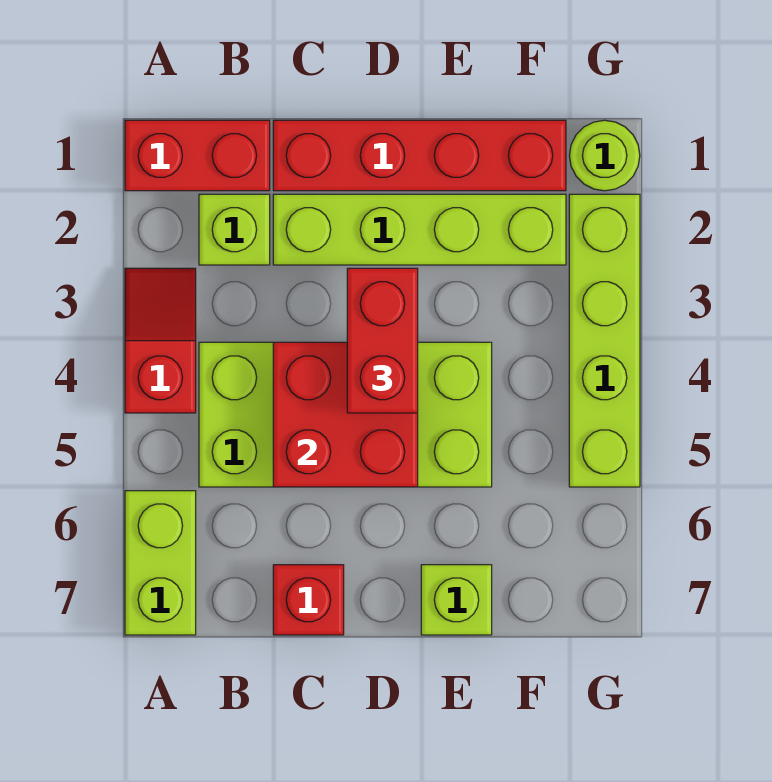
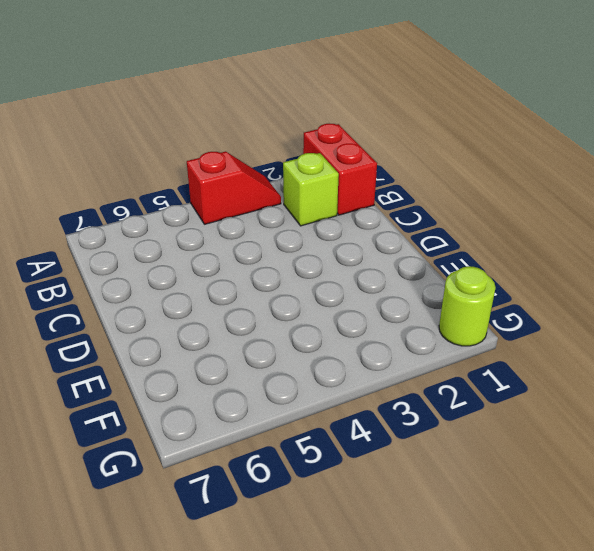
none -> lime brick A6:A7 level 1
none -> lime brick B4:E5 level 1
none -> red brick C1:F1 level 1

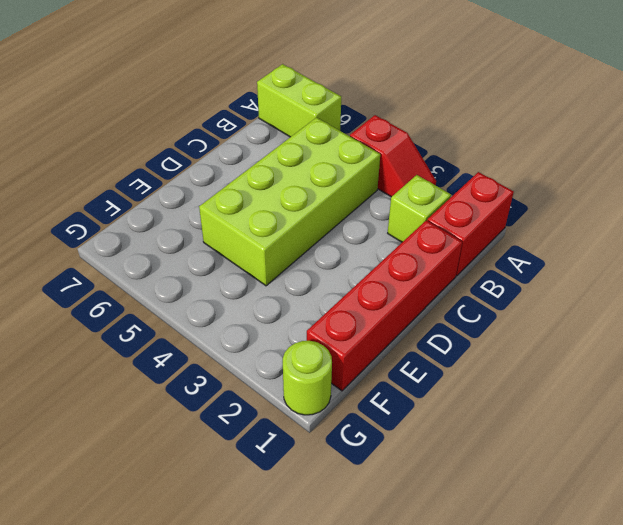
none -> lime brick C2:F2 level 1
none -> red brick C7 level 1
none -> lime brick E7 level 1

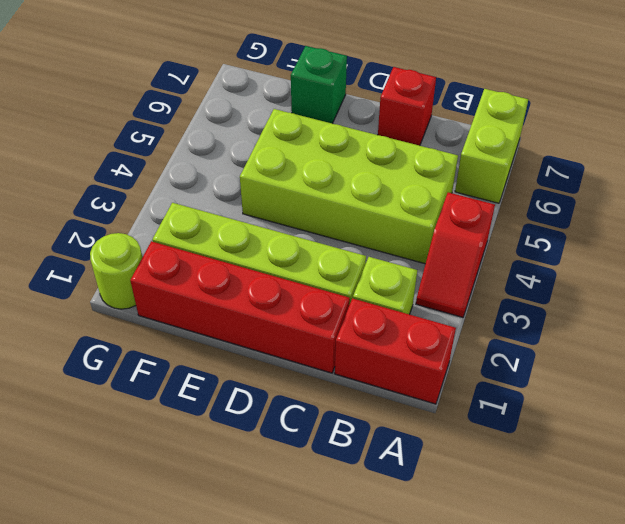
green brick E7 level 1 -> lime brick E7 level 1
none -> lime brick G2:G5 level 1
none -> red brick C4:D5 level 2
none -> red brick D3:D4 level 3

